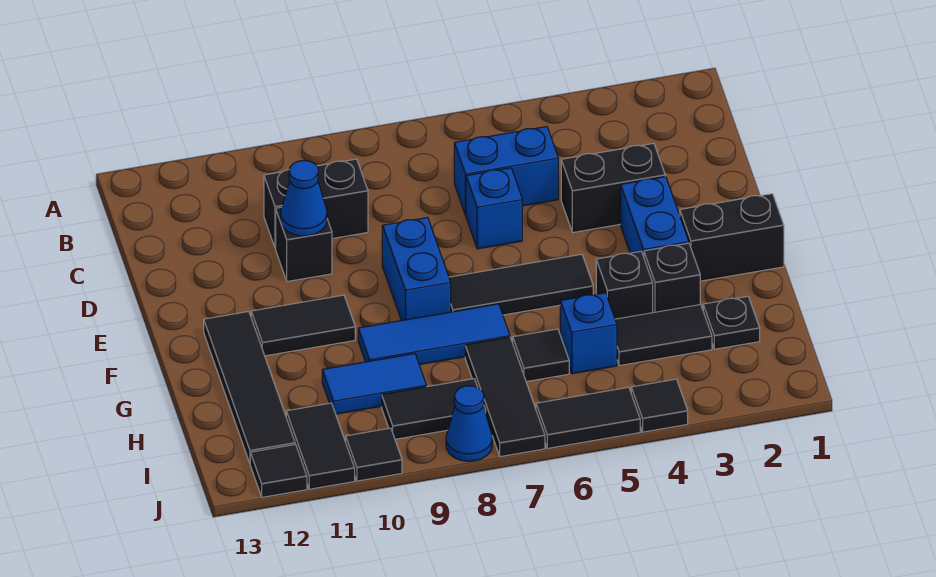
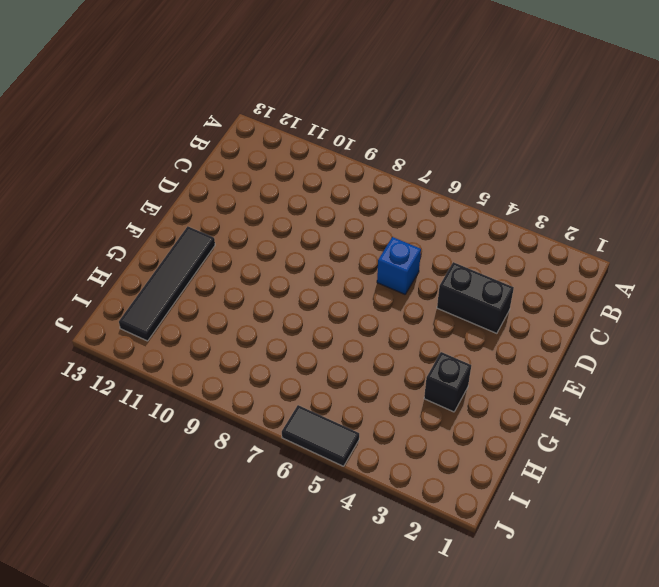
none -> blue brick C5:C6 level 1
none -> black brick C9:C10 level 1
none -> black brick D10 level 1

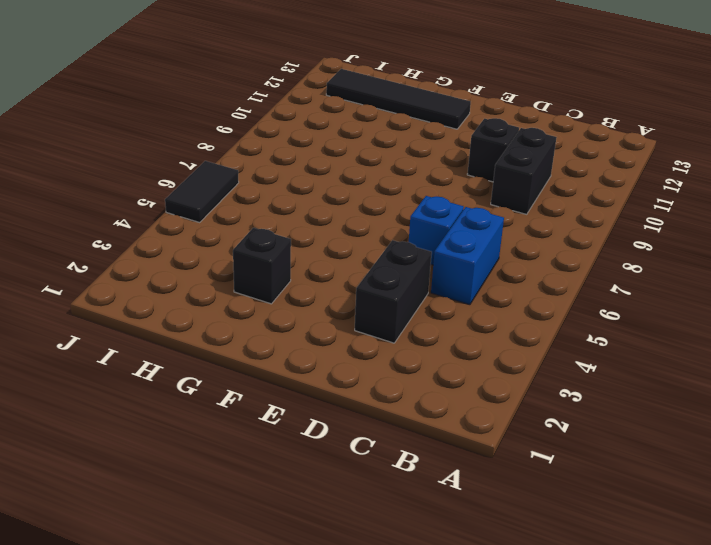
none -> blue brick E3:F3 level 1
none -> blue brick E8:F8 level 1
none -> black brick F1:F2 level 1

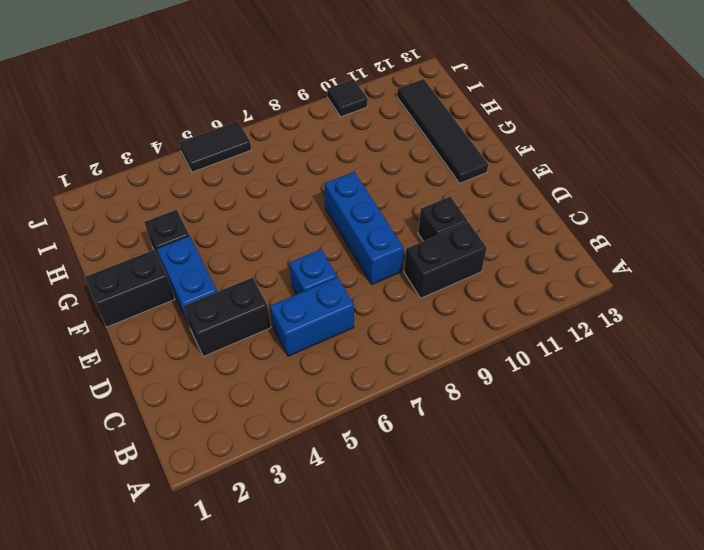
blue brick D8:F8 level 1 -> blue brick E8:F8 level 1
none -> black tile F5:F7 level 1
none -> black tile F10:F11 level 1
none -> black brick G4 level 1

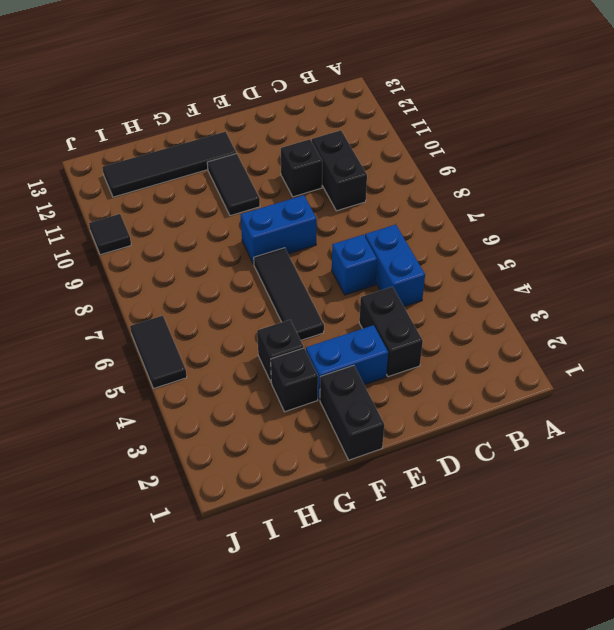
none -> blue tile G7:G9 level 1
none -> black plate H2 level 1
none -> black tile H3:H4 level 1

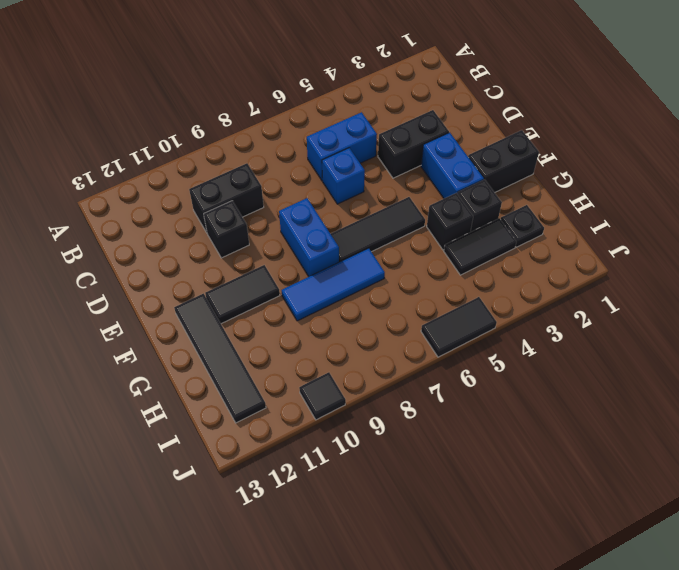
none -> blue brick H5 level 1
none -> black tile H6 level 1
none -> black tile H7:J7 level 1

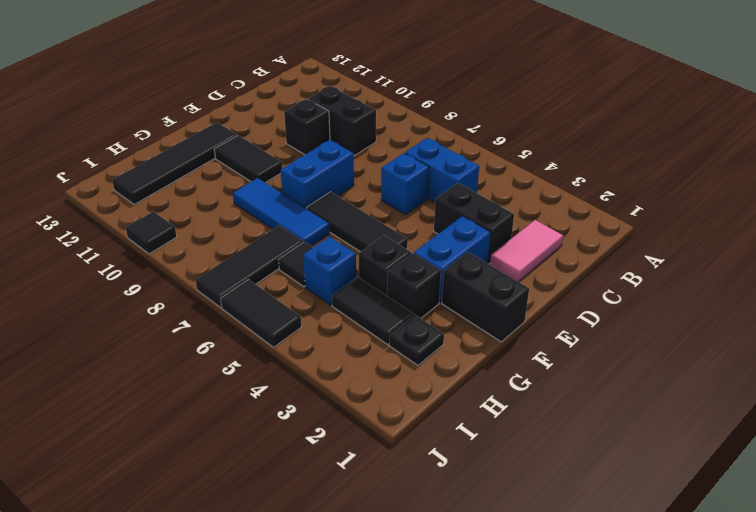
pink tile C2:D2 level 1 -> none
none -> blue tile H9:H10 level 1
none -> black tile I8:I9 level 1
none -> black tile I11:J11 level 1

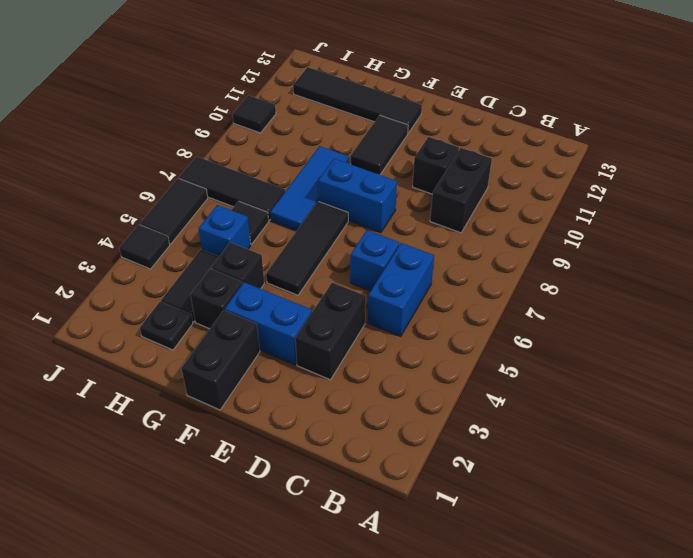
none -> blue tile H9:H10 level 1
none -> black tile I8:I9 level 1
none -> black tile I11:J11 level 1

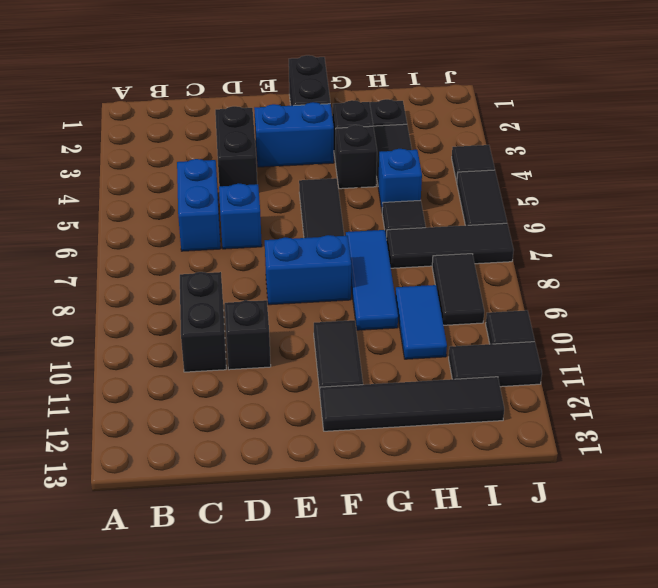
none -> blue cone J8 level 1
none -> black tile J12 level 1
none -> blue cone D10 level 2

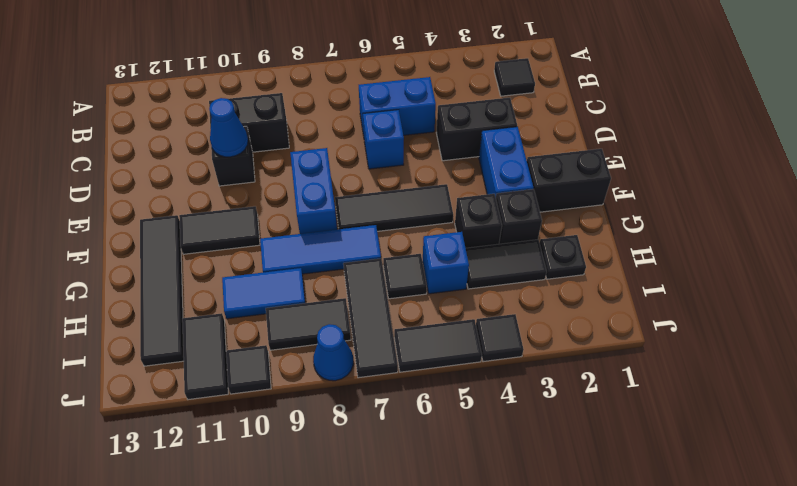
black tile B2 level 1 -> black tile J12 level 1

